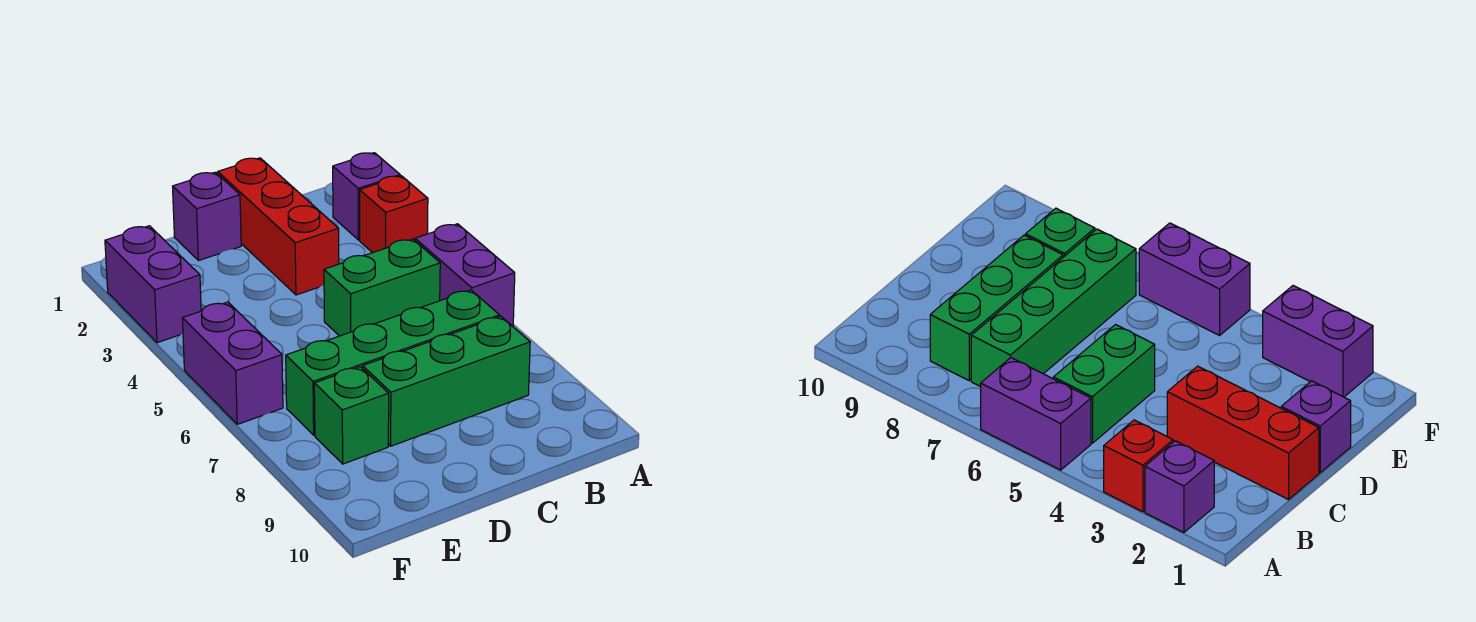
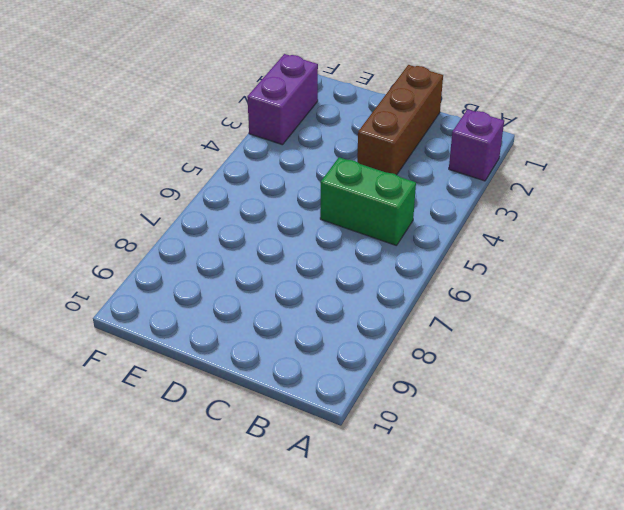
brown brick C1:C3 level 1 -> red brick C1:C3 level 1
none -> red brick A3 level 1
none -> purple brick A5:A6 level 1

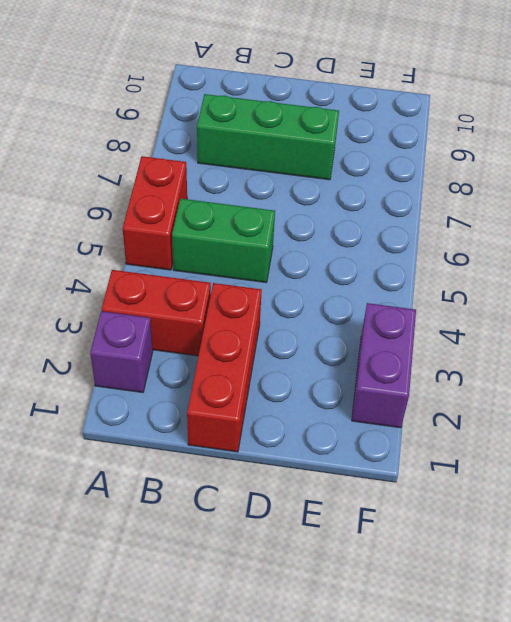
red brick A3:B3 level 1 -> red brick A3 level 1
red brick A5:A6 level 1 -> purple brick A5:A6 level 1
none -> green brick B7:E7 level 1
none -> purple brick D1 level 1

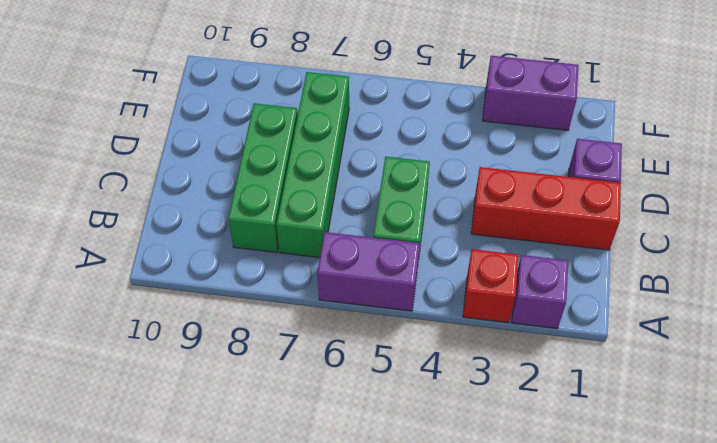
none -> green brick E8 level 1
none -> purple brick F5:F6 level 1

